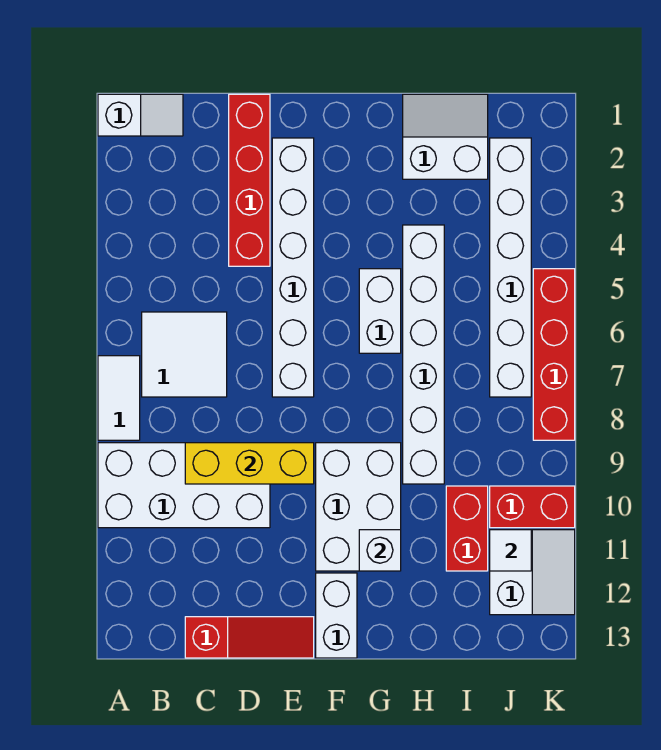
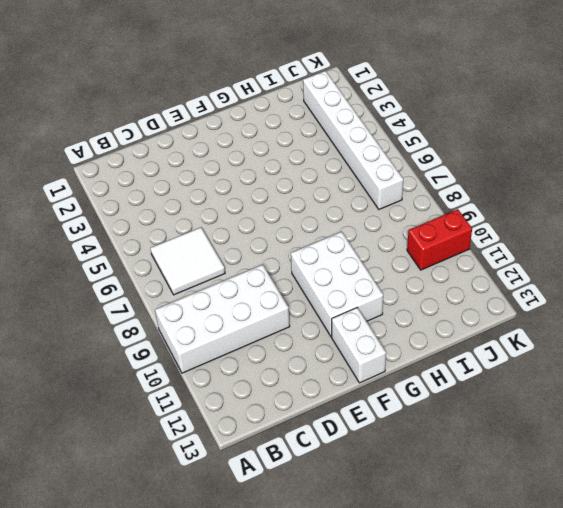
none -> white slope A1:B1 level 1 top A
none -> white tile A7:A8 level 1
none -> red slope C13:E13 level 1 top C

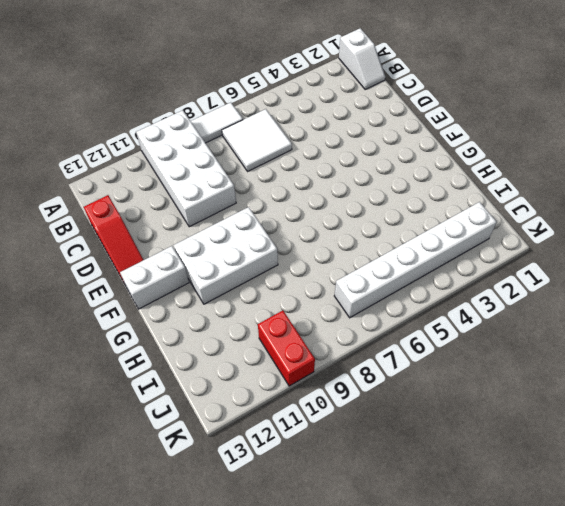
none -> red brick D1:D4 level 1
none -> white brick E2:E7 level 1
none -> white brick G5:G6 level 1

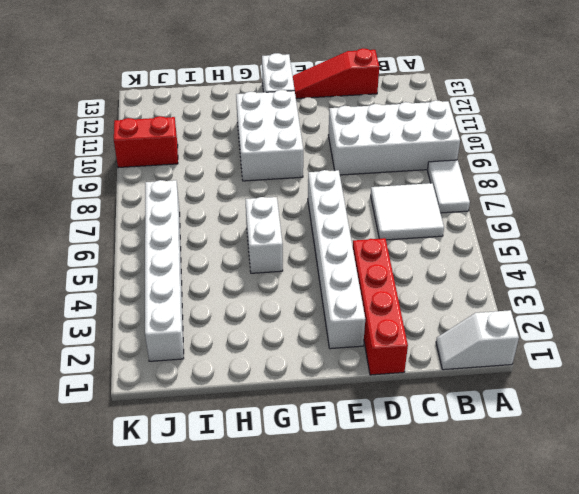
none -> white slope H1:I2 level 1 top 2
none -> white brick H4:H9 level 1
none -> red brick I10:I11 level 1

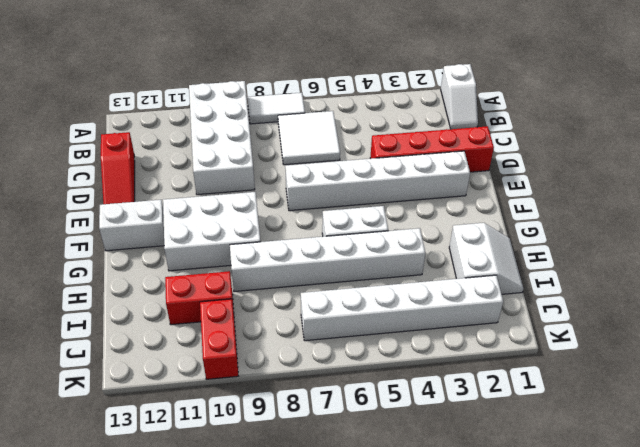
none -> white slope J11:K12 level 1 top J
none -> red brick K5:K8 level 1
none -> yellow brick C9:E9 level 2

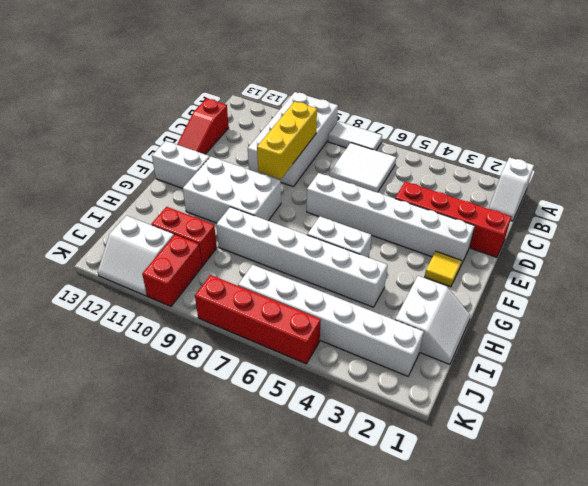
yellow tile F2 level 1 -> none
none -> white brick G11 level 2
none -> white tile J11 level 2

